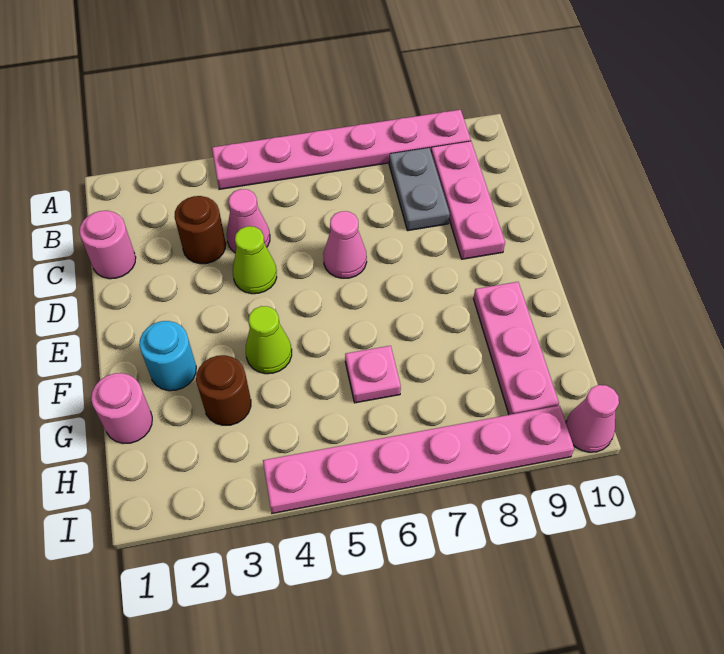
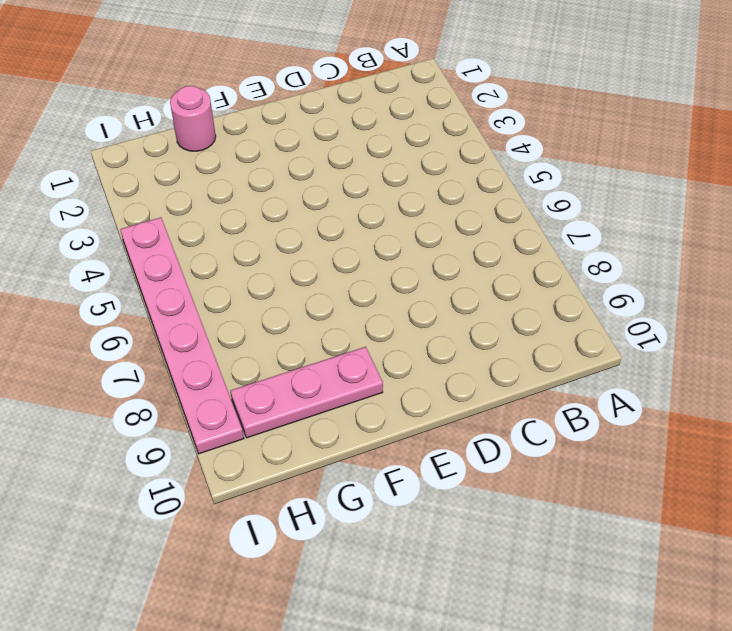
none -> pink plate A4:A9 level 1
none -> grey plate B8:C8 level 1
none -> pink plate B9:D9 level 1

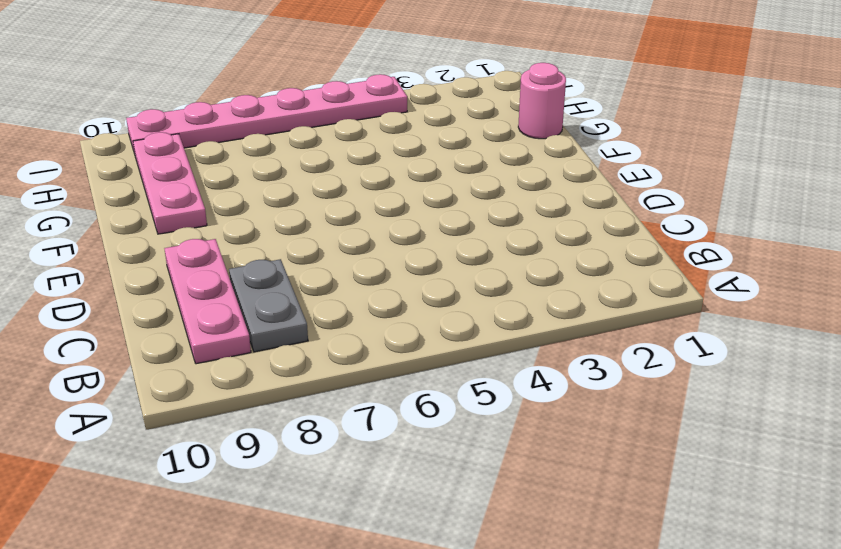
none -> pink plate A4:A9 level 1
none -> pink round brick C1 level 1
none -> brown round brick C3 level 1

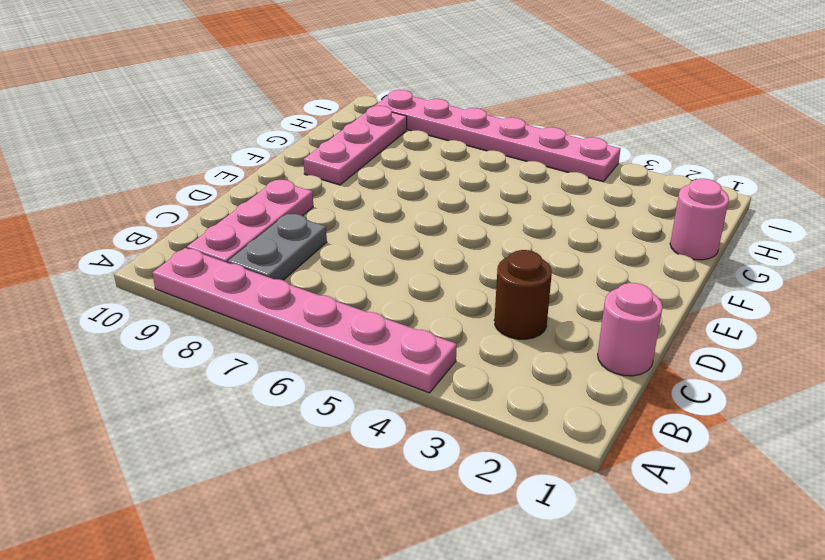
none -> pink cone C4 level 1
none -> lime cone D4 level 1
none -> pink cone D6 level 1

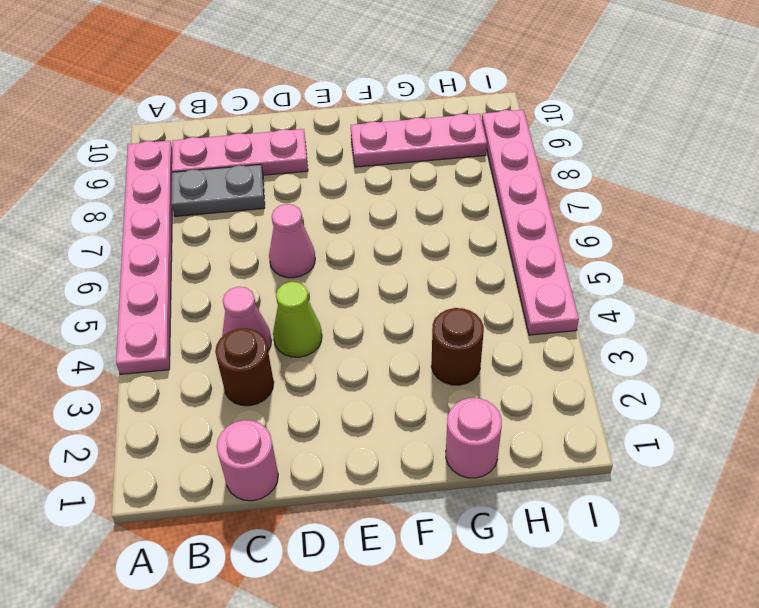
none -> cyan round brick F2 level 1
none -> lime cone F4 level 1
none -> pink plate G6 level 1

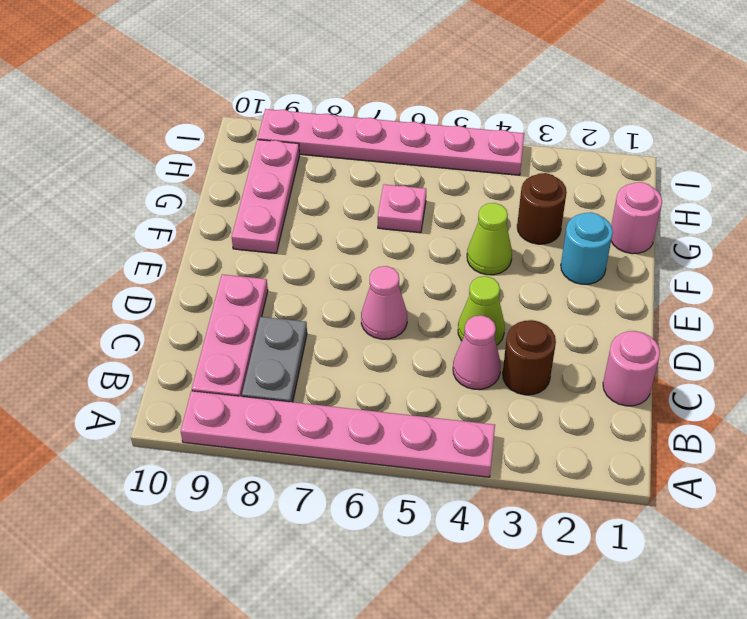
none -> pink cone I10 level 1

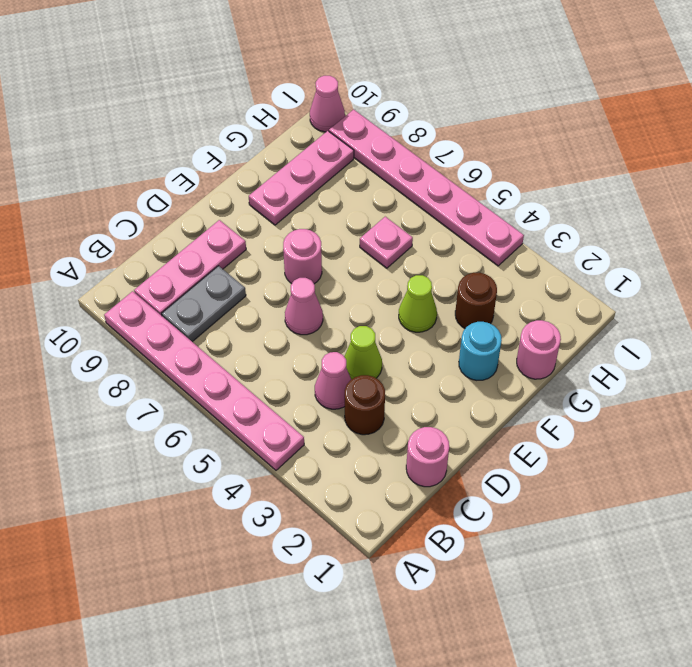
pink round brick E7 level 1 -> none

